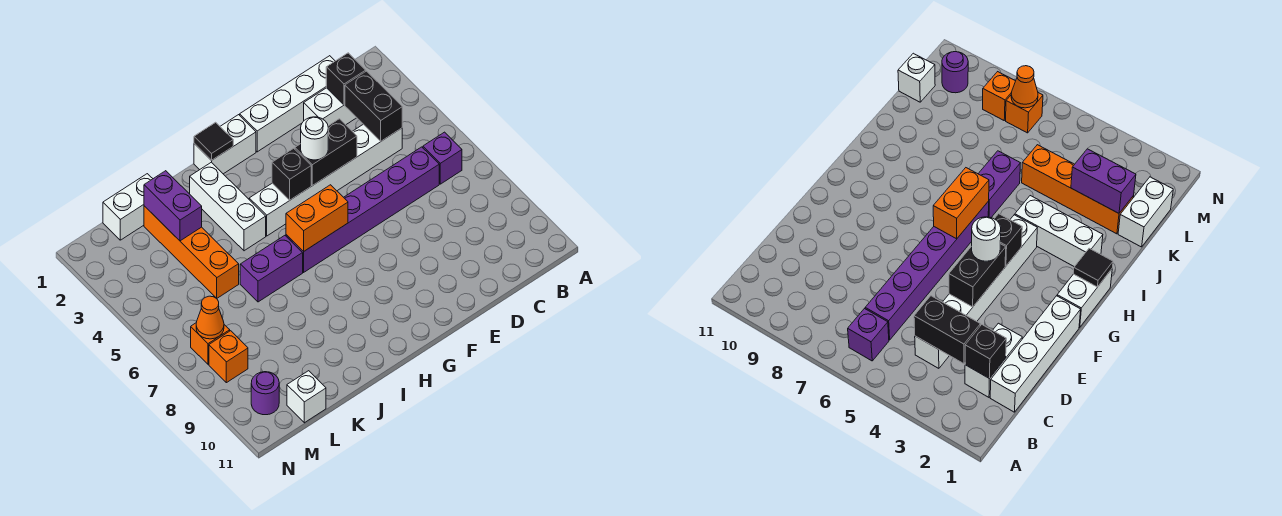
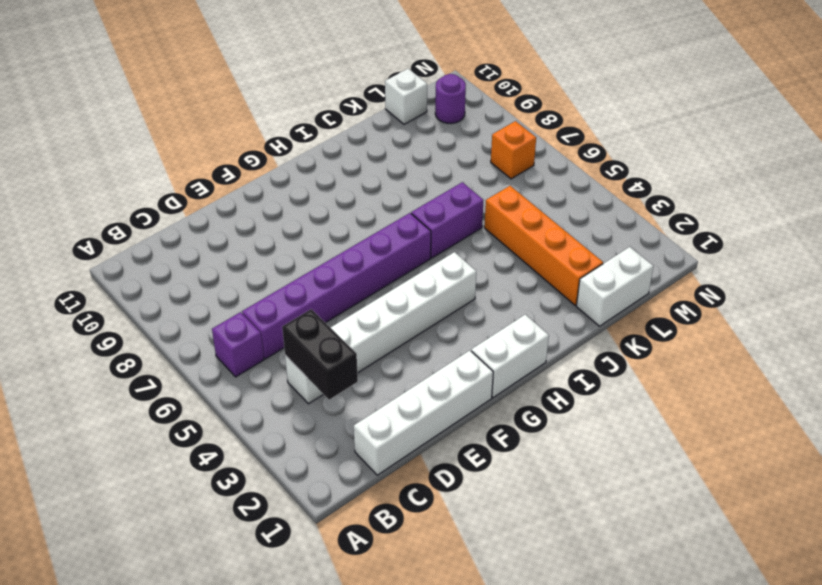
none -> white brick C2:D2 level 1
none -> white brick I2:I4 level 1
none -> orange brick M8 level 1

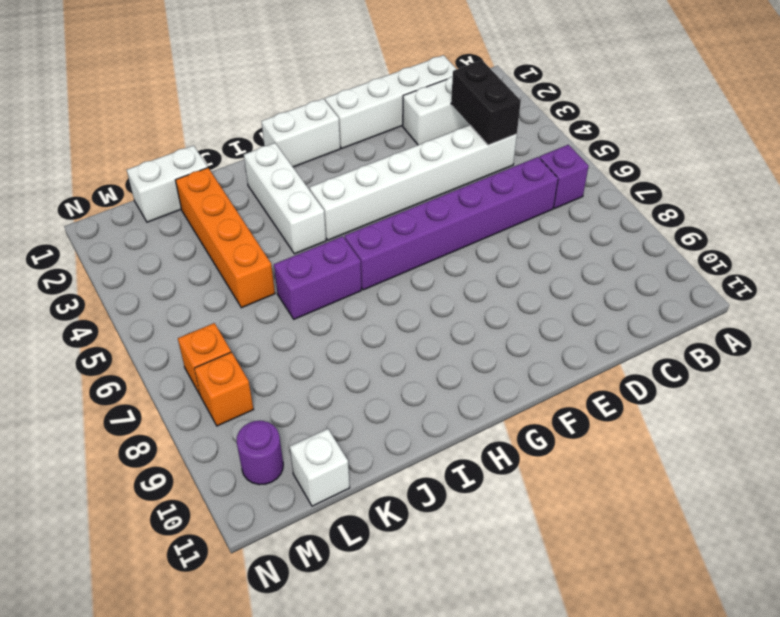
none -> black brick C2 level 2
none -> black brick E4:F4 level 2
none -> black brick G4 level 2

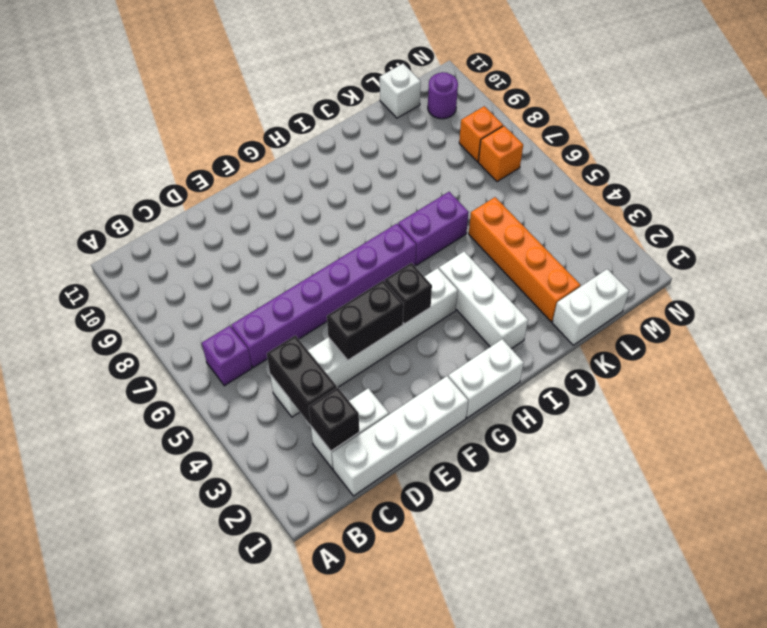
none -> orange brick G6:H6 level 2
none -> black tile H1 level 2
none -> purple brick K2:K3 level 2

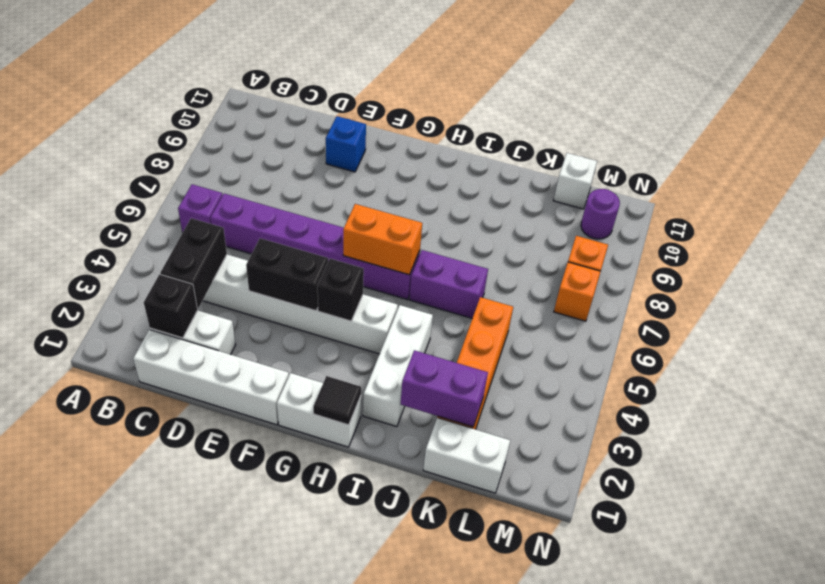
blue brick E10 level 1 -> none
purple brick J2:K2 level 2 -> purple brick K2:K3 level 2
none -> orange cone M7 level 2
none -> white round brick F4 level 3

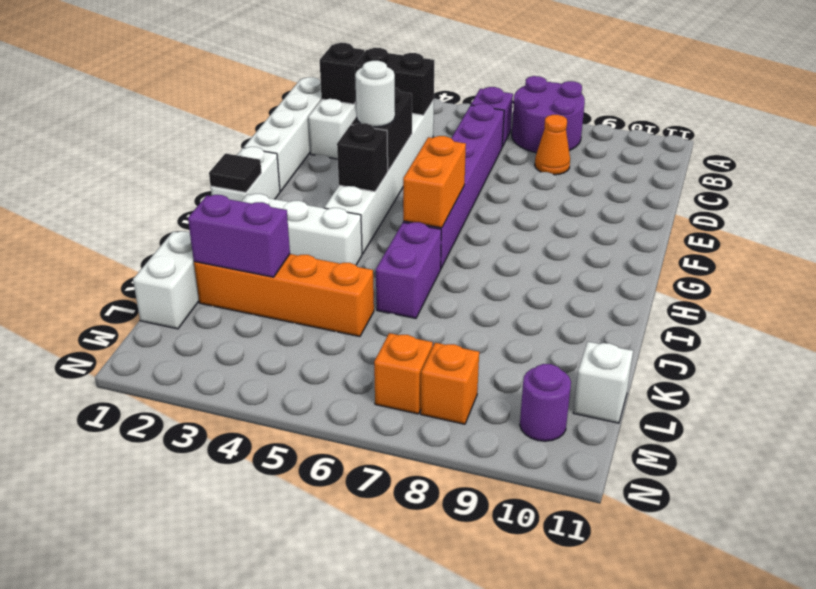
purple round brick A7:B8 level 1 -> none
orange cone C8 level 1 -> orange cone M7 level 2

